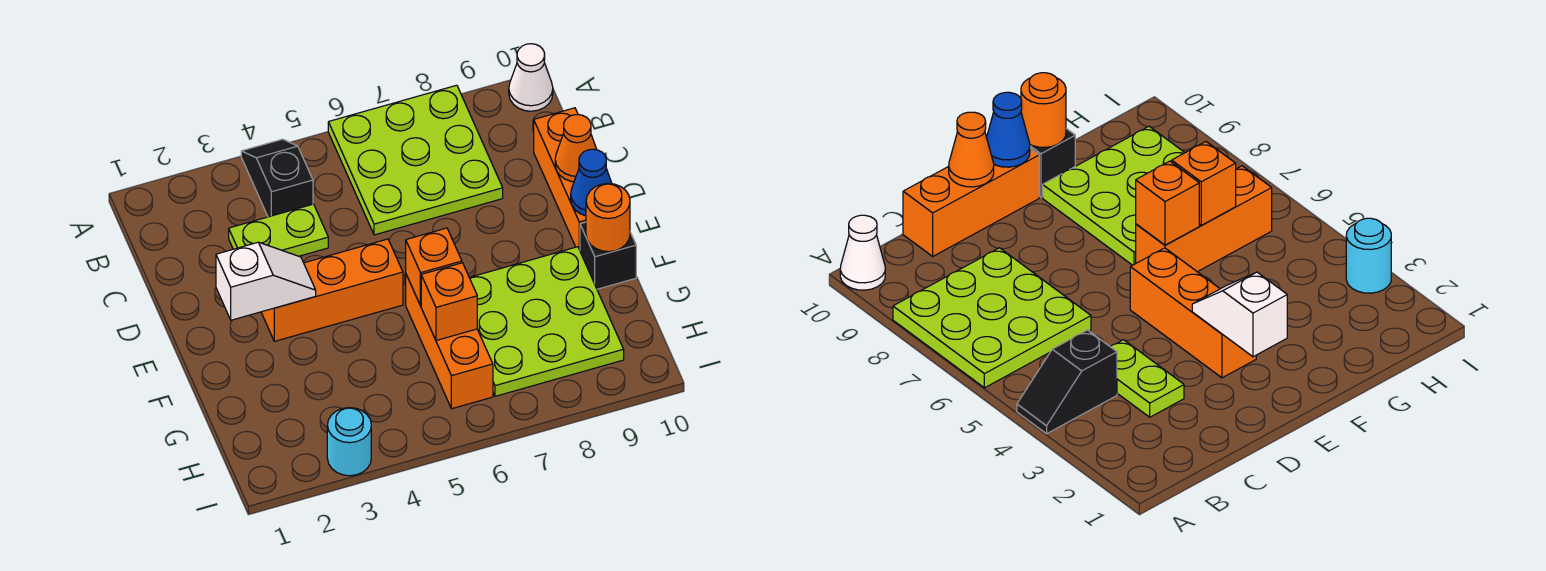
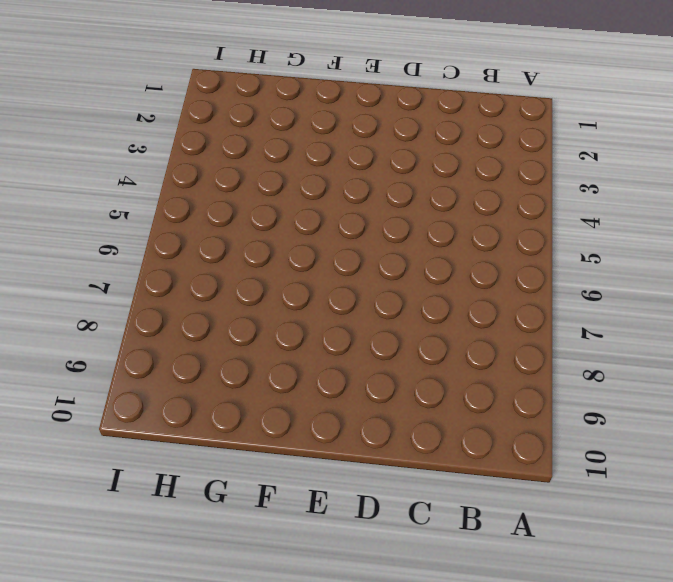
none -> black slope A4:B4 level 1 top B
none -> lime plate A6:C8 level 1
none -> white cone A10 level 1

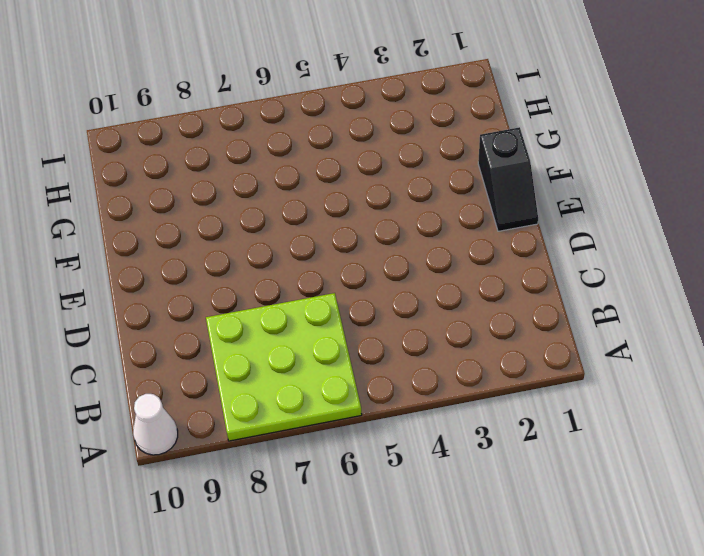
black slope E1:F1 level 1 top F -> black slope A4:B4 level 1 top B
none -> lime plate C3:C4 level 1
none -> orange brick C10:E10 level 1
none -> orange brick E3:E5 level 1

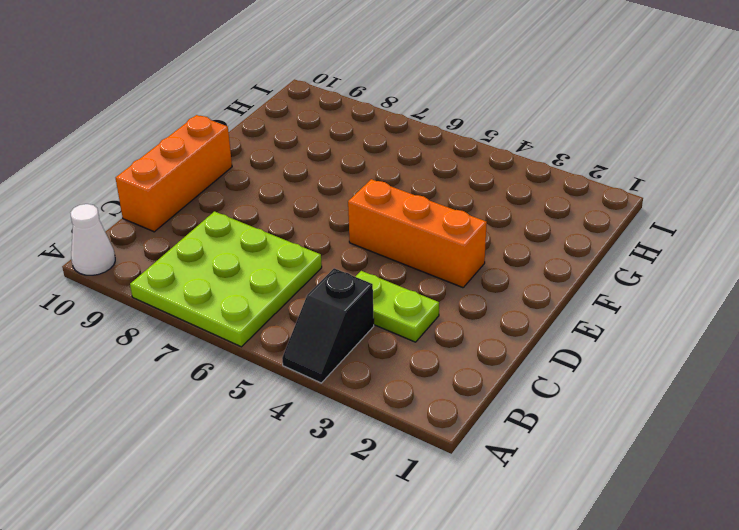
none -> orange brick F6:H6 level 1
none -> lime plate F7:H9 level 1
none -> black brick F10 level 1

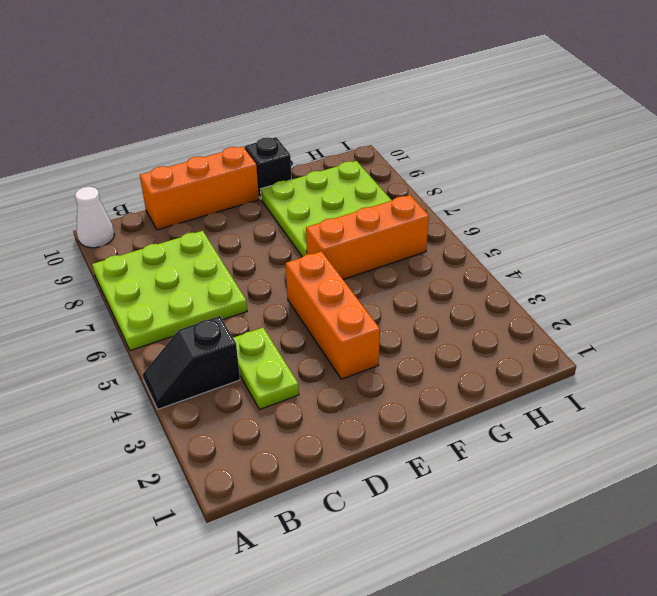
none -> cyan round brick I3 level 1
none -> orange cone D10 level 2
none -> white slope E2:E3 level 2 top 2

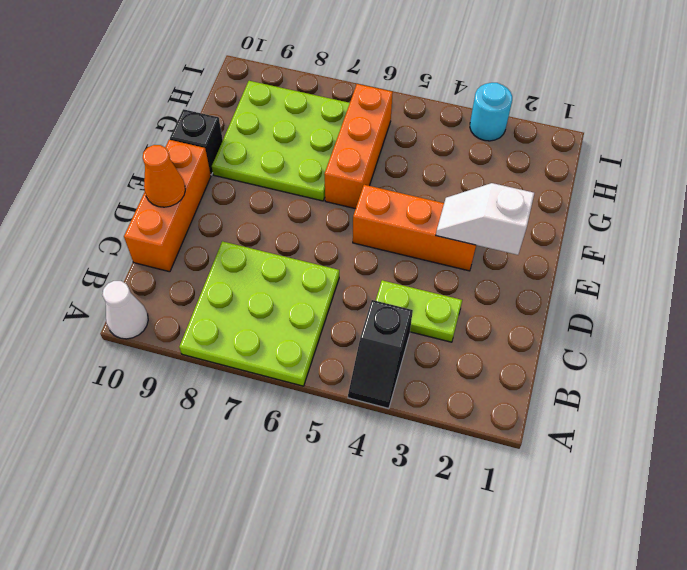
none -> blue cone E10 level 2
none -> orange brick F6 level 2
none -> orange round brick F10 level 2

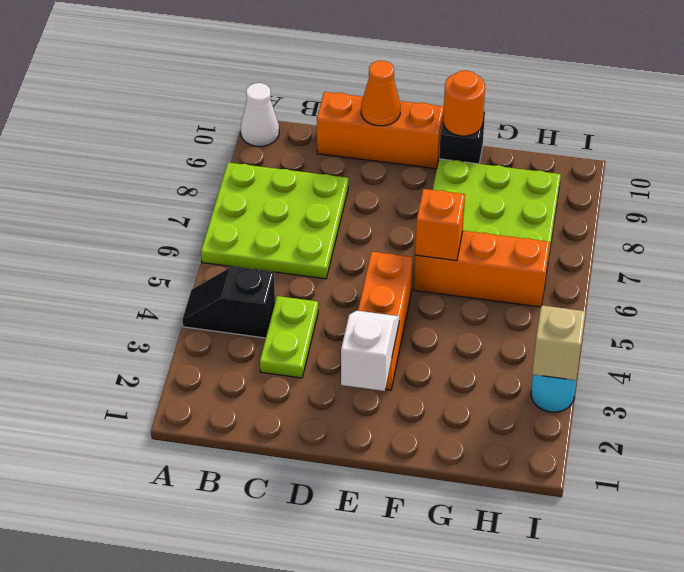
tan brick I3 level 2 -> none
none -> blue cone E10 level 2
none -> orange brick G6 level 2

